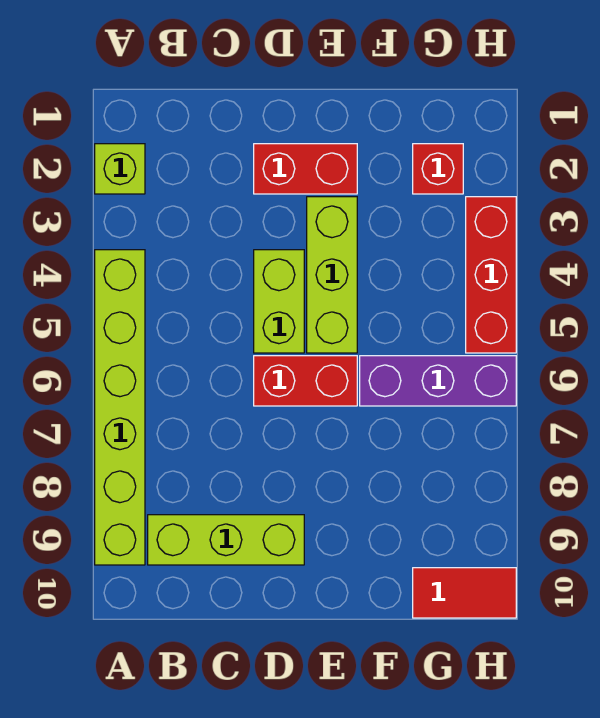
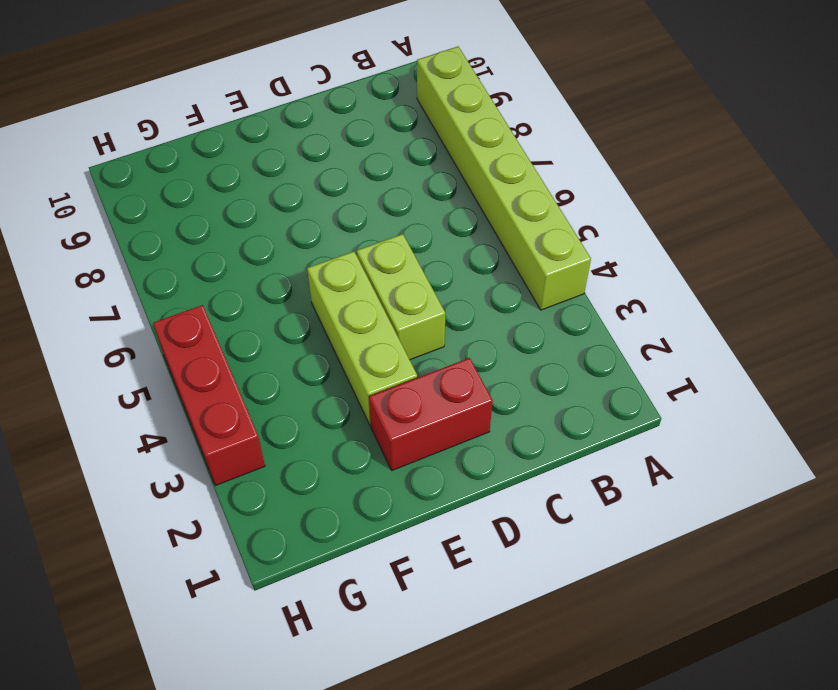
none -> lime brick A2 level 1
none -> lime brick B9:D9 level 1

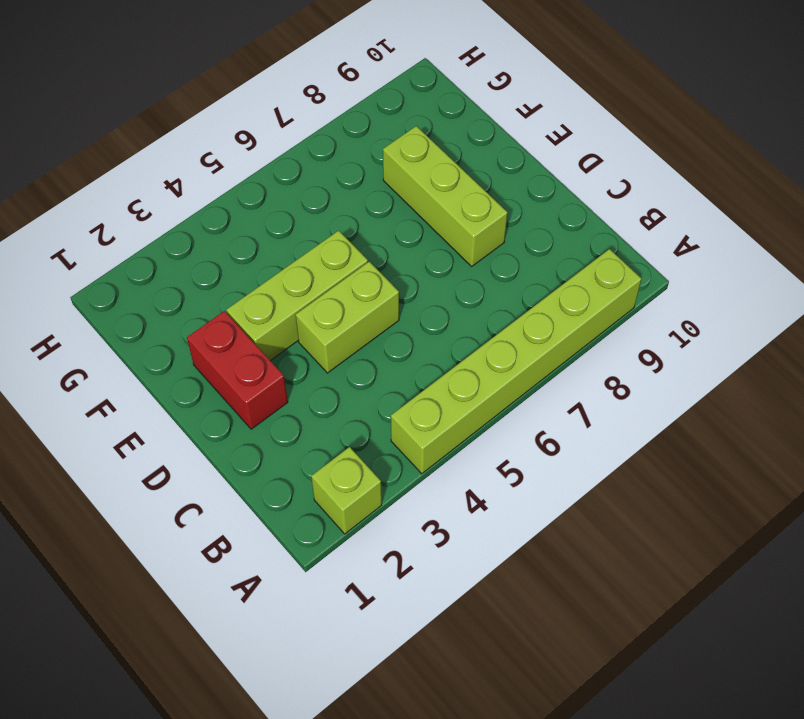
lime brick D8:F8 level 1 -> lime brick B9:D9 level 1
none -> red brick D6:E6 level 1
none -> purple brick F6:H6 level 1

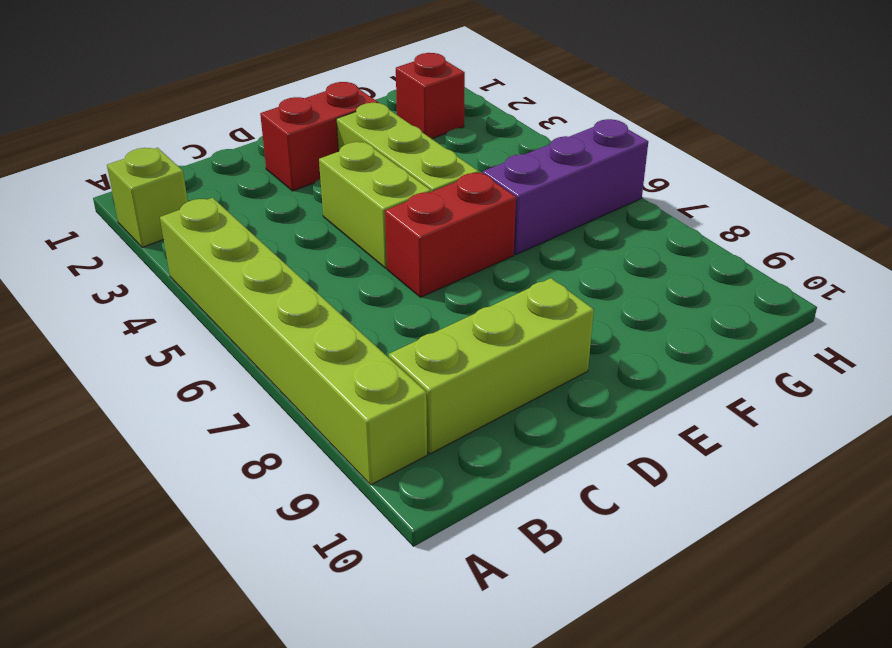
none -> red tile G10:H10 level 1
none -> red brick H3:H5 level 1

